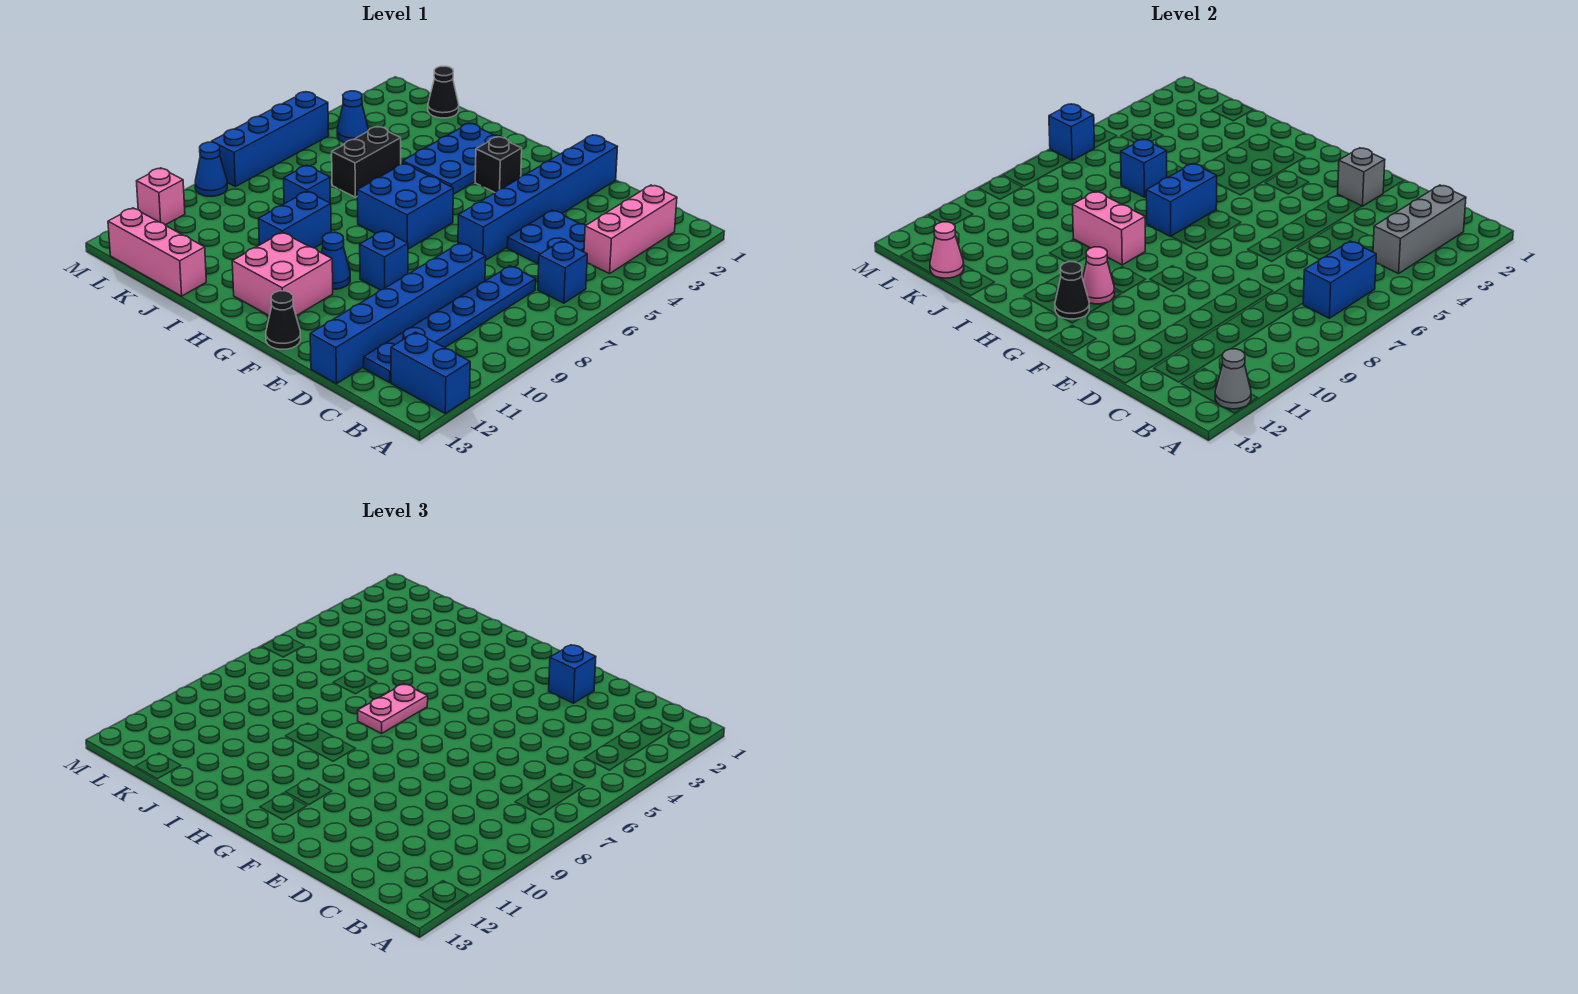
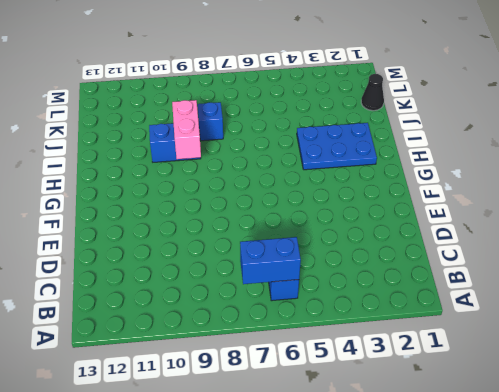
none -> blue brick A12:B12 level 1
none -> pink brick B2:B4 level 1
none -> blue plate C4:D5 level 1
none -> blue plate C7:C12 level 1

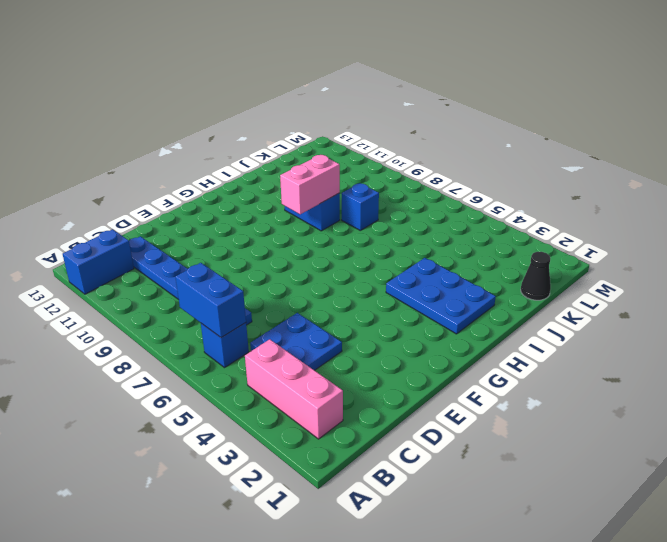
none -> blue brick D8:D13 level 1
none -> blue brick E1:E6 level 1
none -> blue brick F9 level 1
none -> black cone F13 level 1

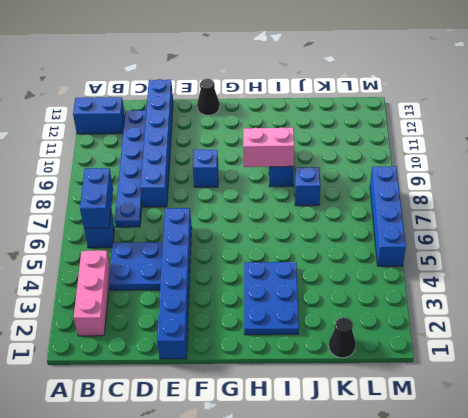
none -> black brick G3 level 1
none -> blue brick G6:H7 level 1
none -> blue cone G10 level 1
none -> pink brick G11:H12 level 1

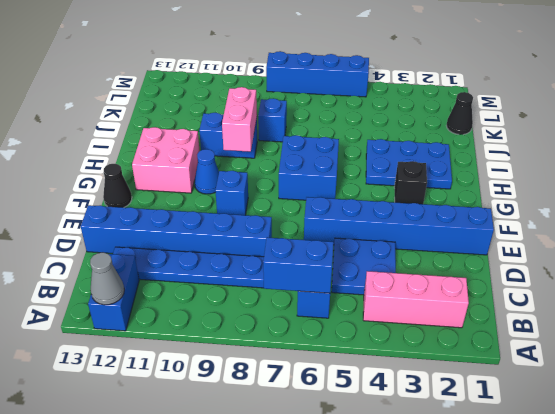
none -> black brick J5:J6 level 1
none -> pink brick J13:L13 level 1
none -> blue cone L4 level 1
none -> blue cone M9 level 1

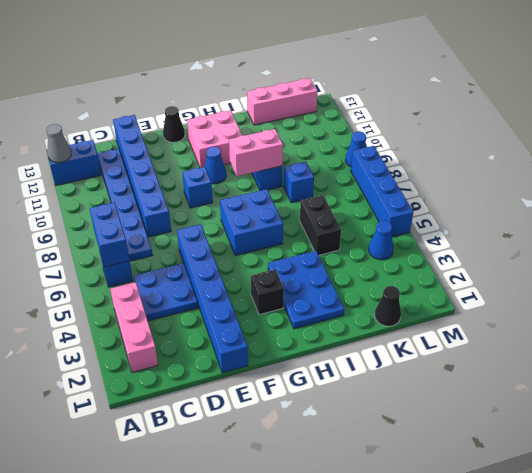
none -> pink brick M11 level 1
none -> grey brick B2:B4 level 2
none -> grey brick E2 level 2
none -> pink cone G11 level 2

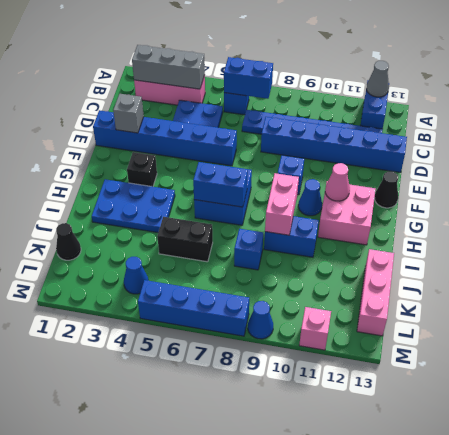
none -> black cone G12 level 2
none -> blue brick J6 level 2
none -> pink cone K13 level 2
none -> blue brick M6 level 2

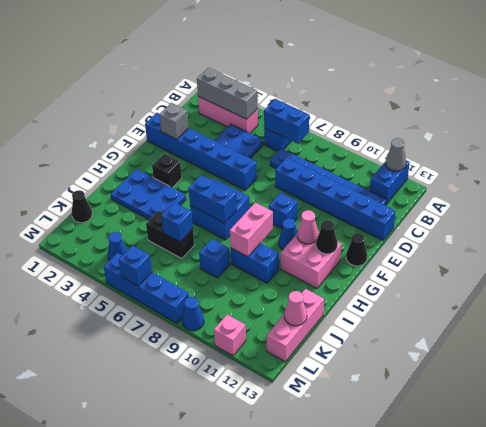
none -> blue brick E2 level 3
none -> pink plate H6:H7 level 3

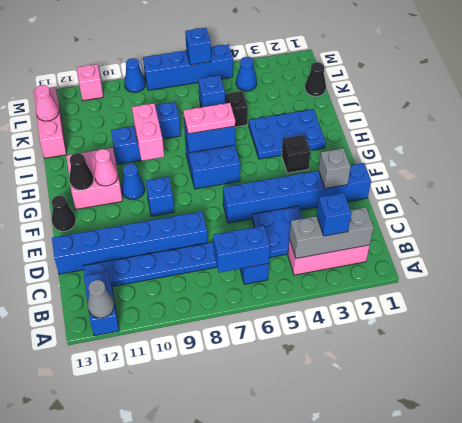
blue brick B3 level 3 -> blue brick E2 level 3

